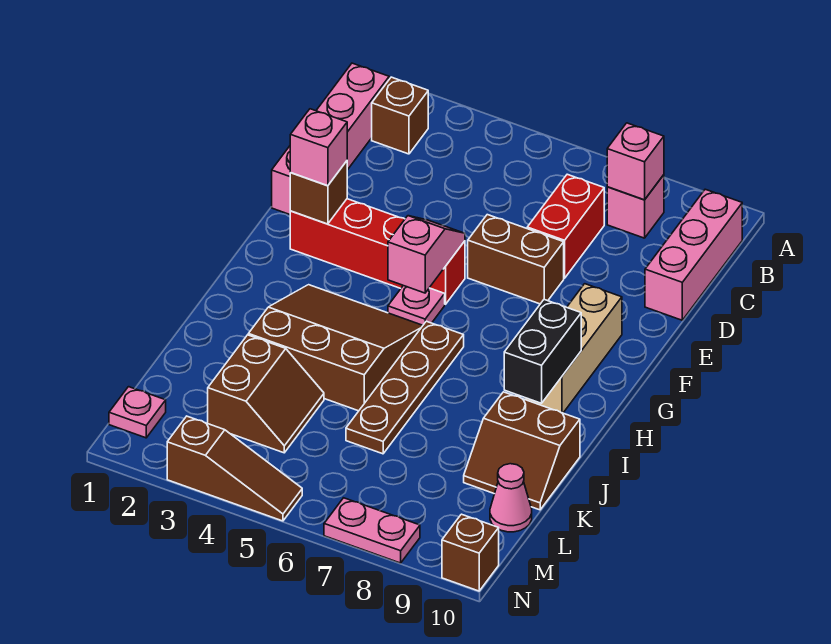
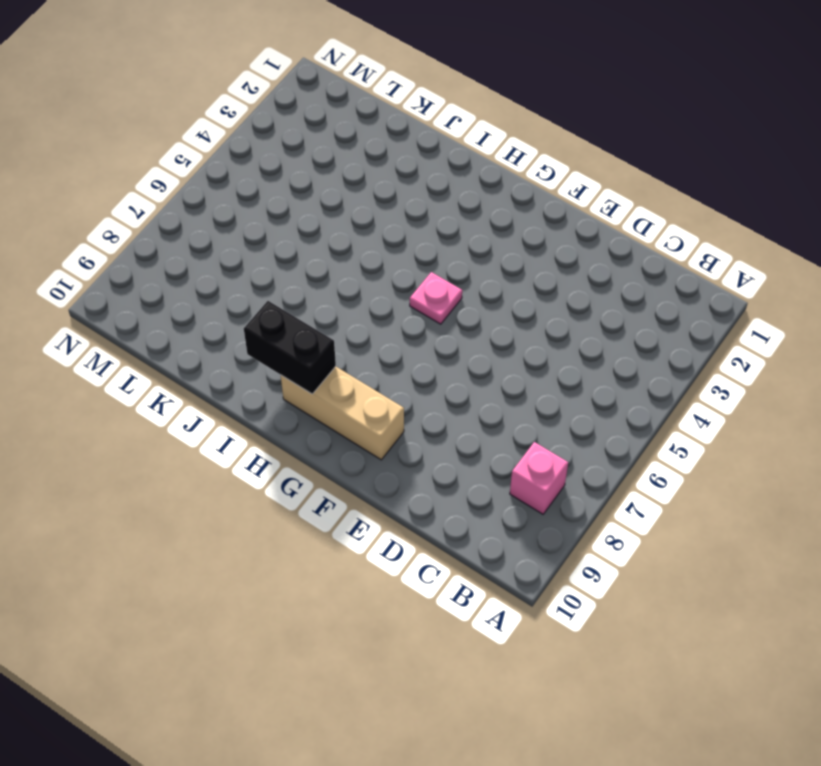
none -> pink brick B1:E1 level 1
none -> brown brick B2 level 1
none -> pink brick B10:D10 level 1

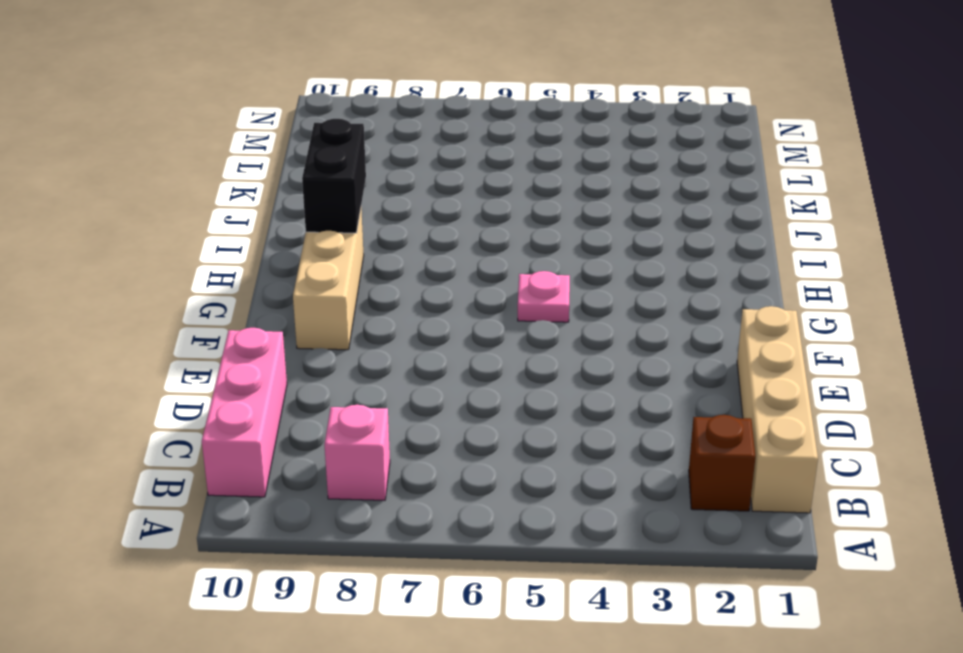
tan brick B1:E1 level 1 -> pink brick B1:E1 level 1
none -> red brick C7:D7 level 1
none -> brown brick E6:E7 level 1
none -> red brick F2:F5 level 1

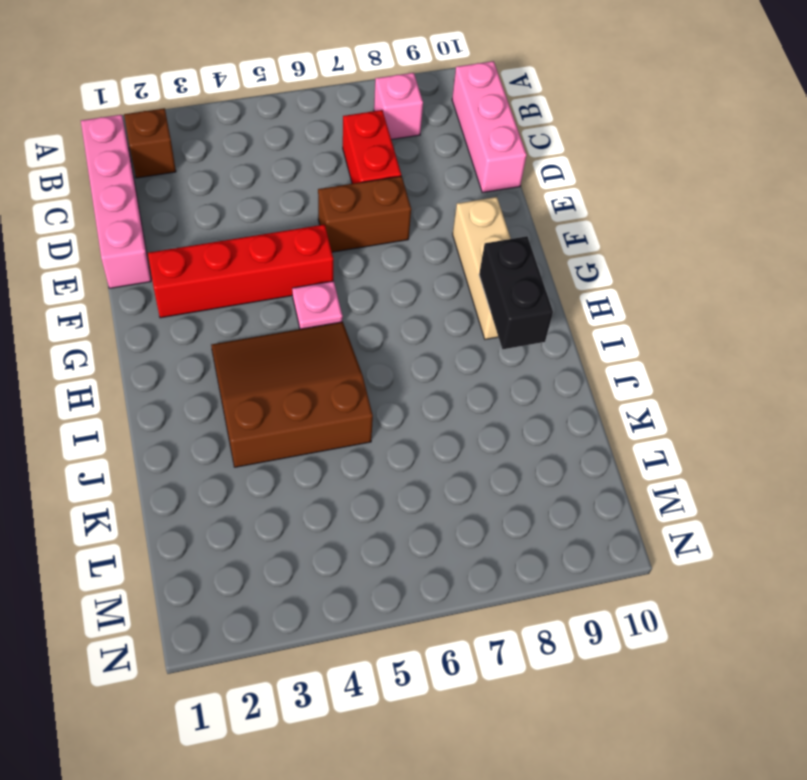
none -> brown plate H6:K6 level 1
none -> brown slope J9:K10 level 1 top J
none -> brown slope K3:L4 level 1 top 3

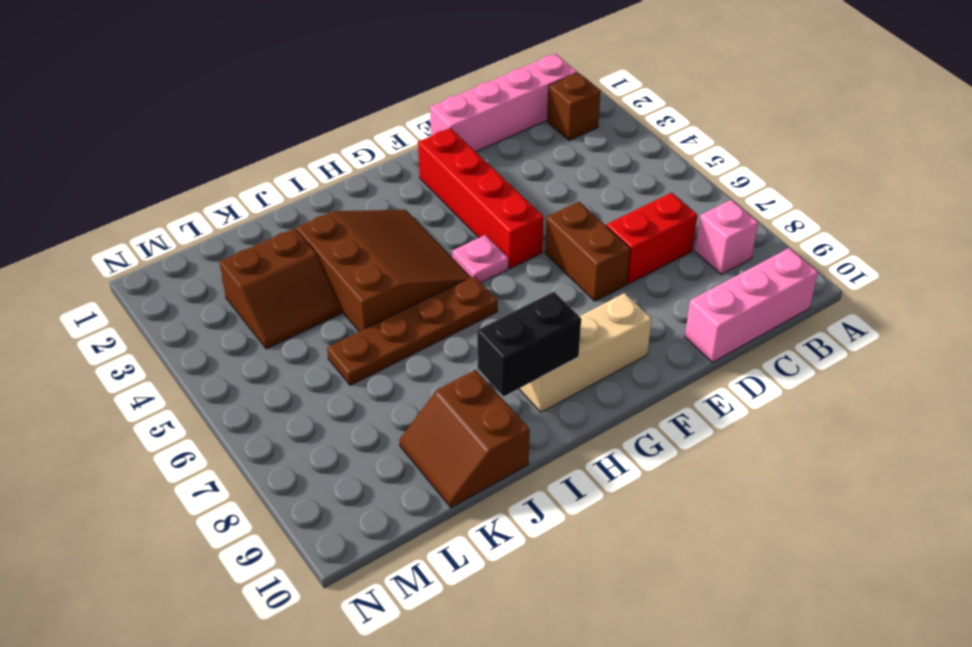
none -> pink cone L10 level 1
none -> pink plate M1 level 1
none -> brown slope N3:N5 level 1 top 3

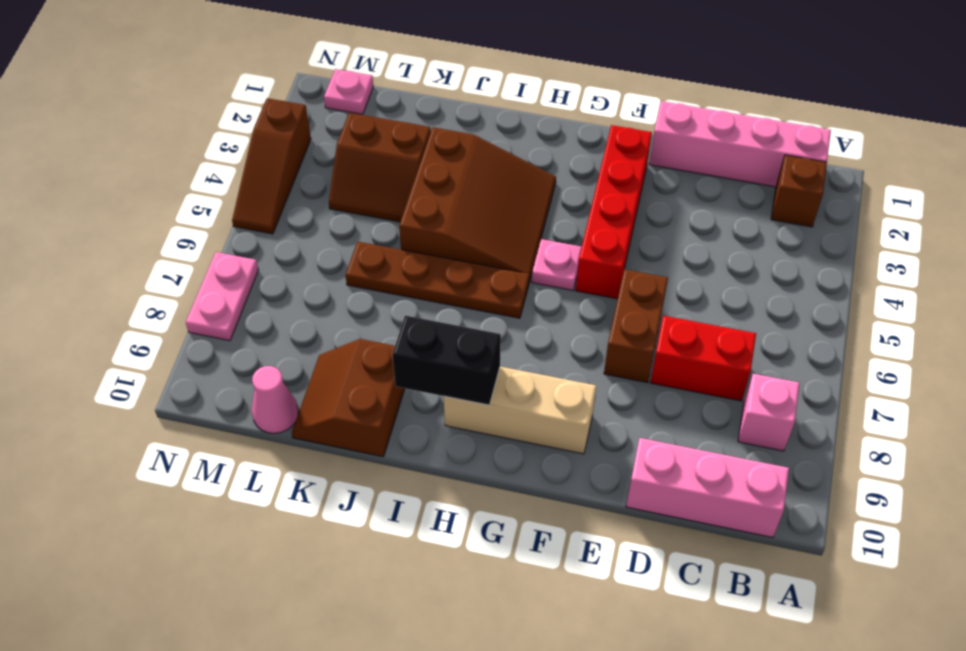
none -> brown brick N10 level 1
none -> pink brick B8 level 2
none -> brown brick F2 level 2

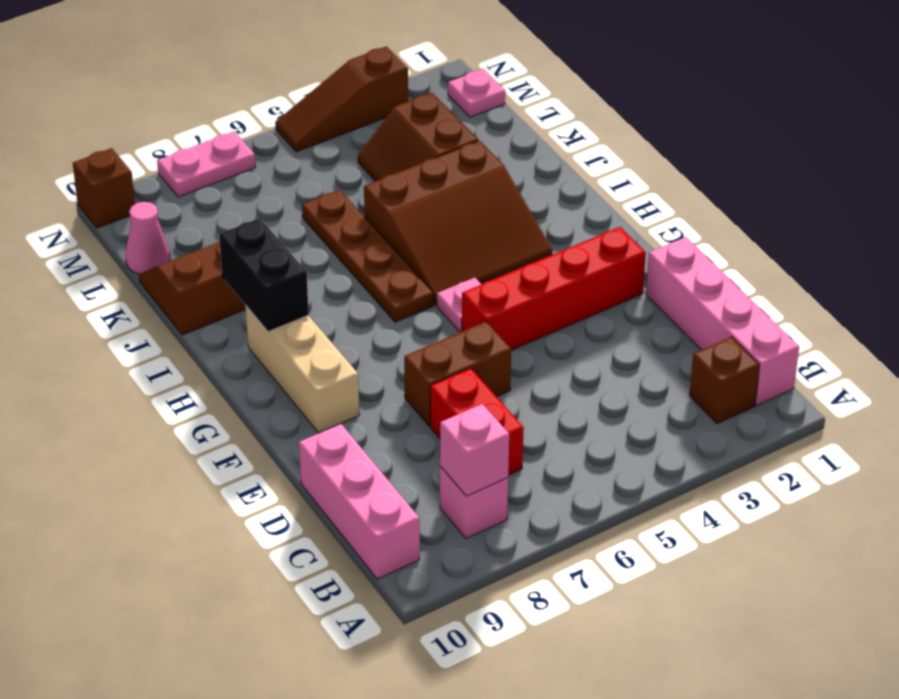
none -> brown brick F2 level 2
none -> pink slope F5:G5 level 2 top G
none -> pink brick F2 level 3

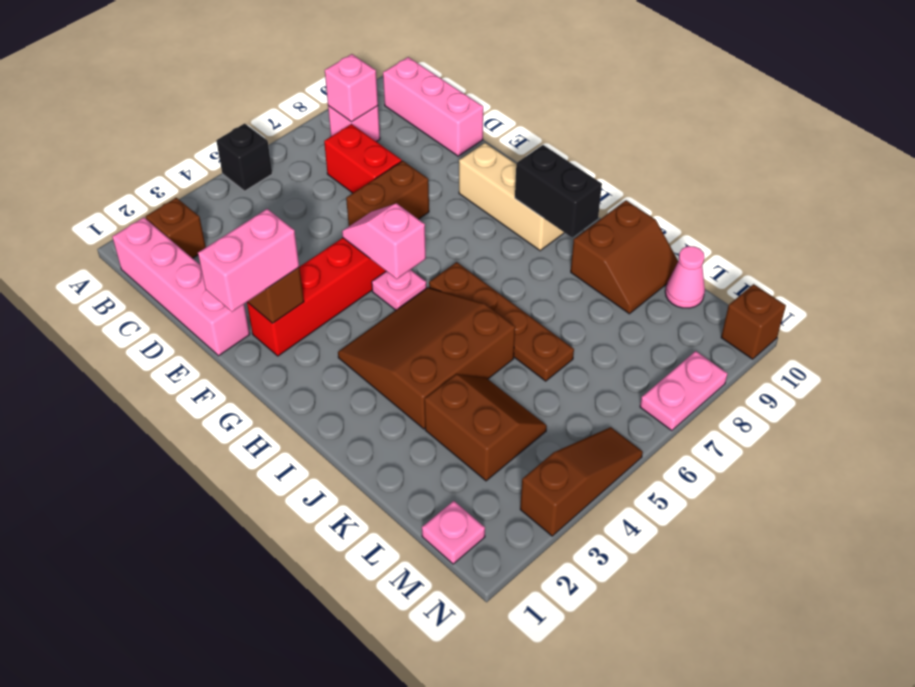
black brick A5 level 1 -> none
pink brick F1:F2 level 3 -> pink brick F2 level 3

